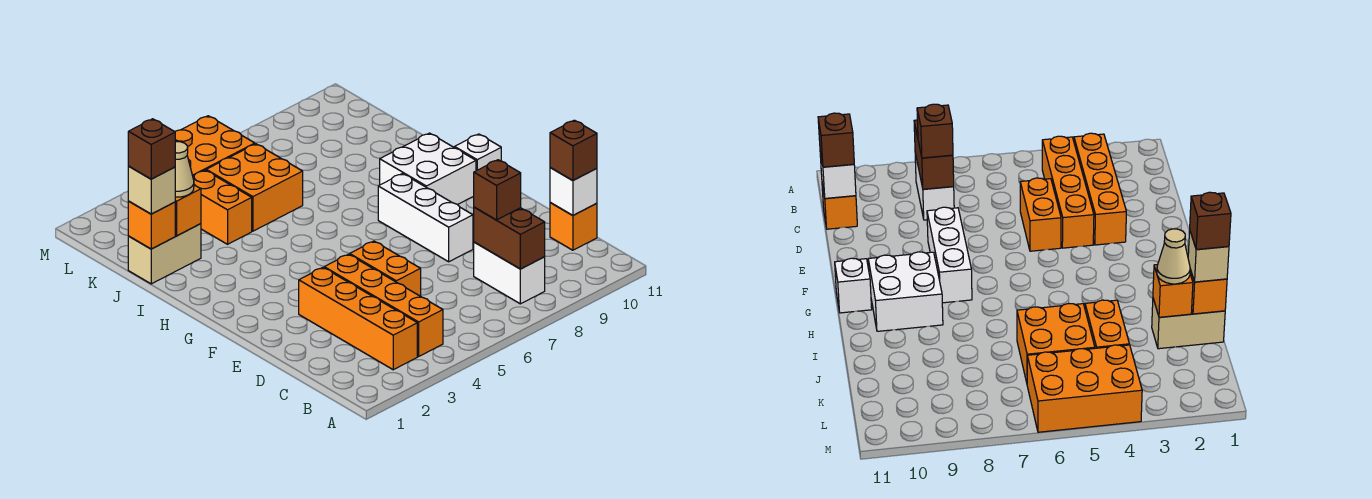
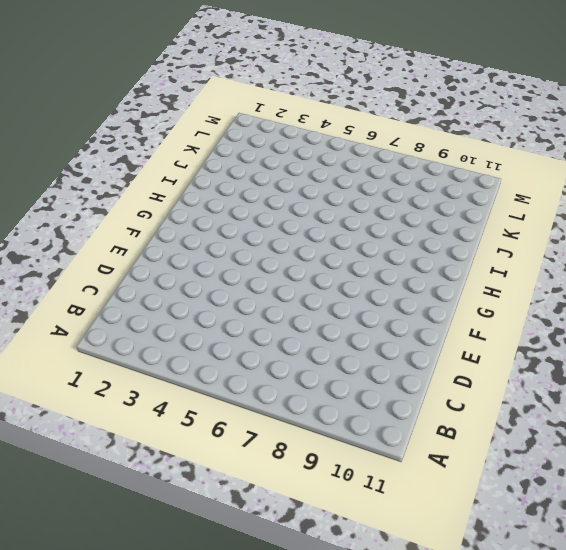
none -> orange brick B3:E3 level 1
none -> orange brick B4:E4 level 1
none -> white brick B8:C8 level 1

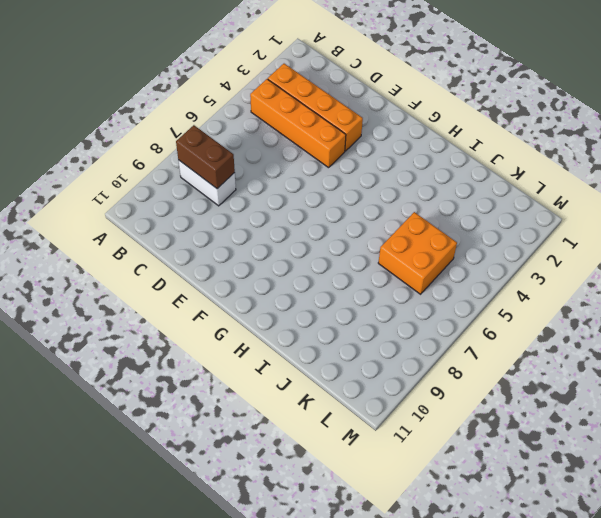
none -> orange brick C11 level 1
none -> orange brick D5:E5 level 1
none -> white brick E8:G8 level 1

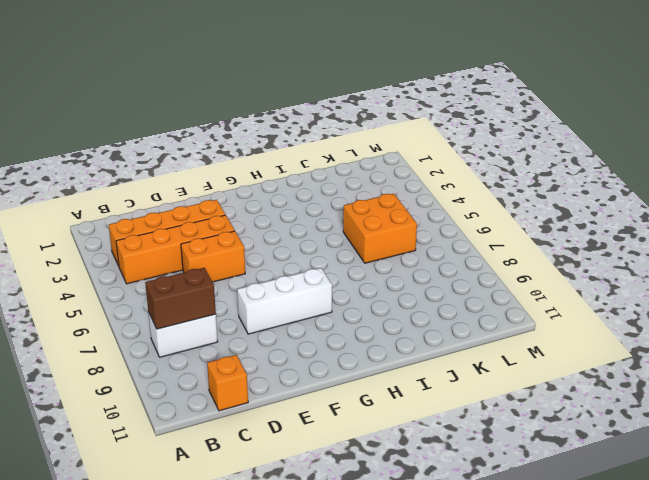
none -> white brick G9:H10 level 1
none -> white brick G11 level 1
none -> tan brick J1:J2 level 1

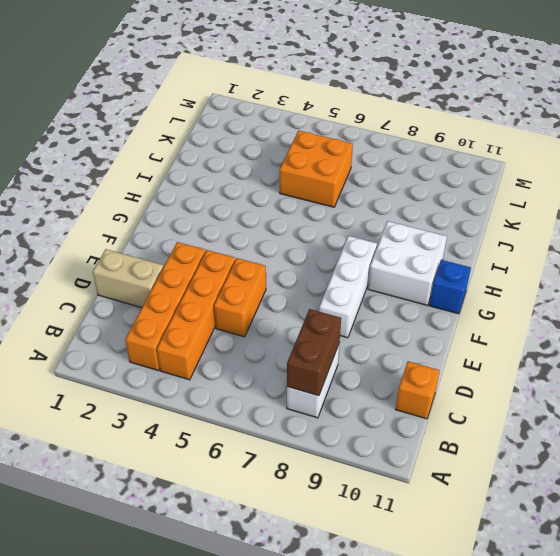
tan brick D1:D2 level 1 -> tan brick J1:J2 level 1
blue brick G11 level 1 -> white brick G11 level 1
none -> orange brick J4:K4 level 1
none -> orange brick L4:M6 level 1
none -> white brick C11 level 2

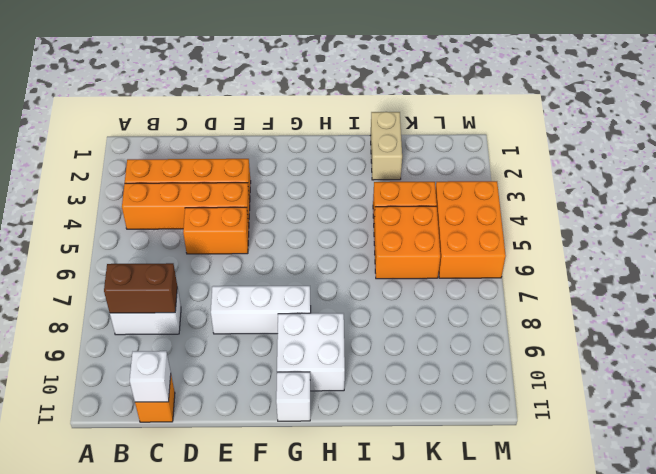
none -> orange brick J1 level 2
none -> orange brick J2 level 2
none -> brown brick C8 level 3

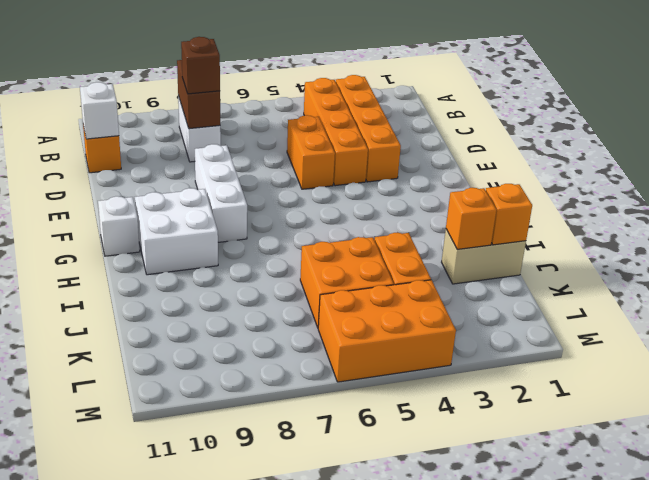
none -> brown brick C11 level 3
none -> tan brick J1 level 3
none -> tan cone J2 level 3

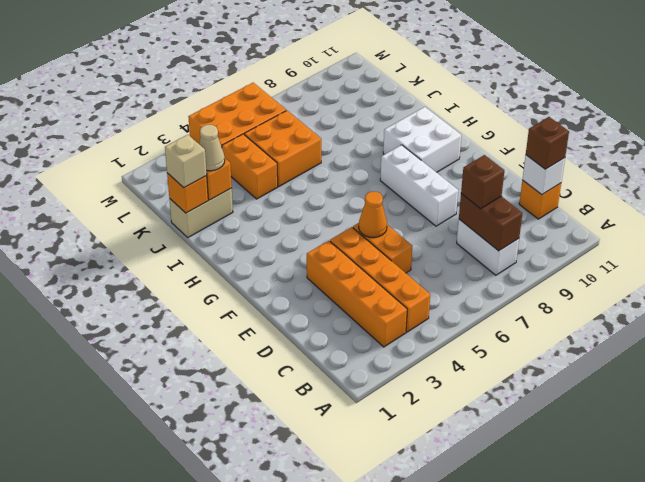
orange cone E5 level 2 -> none
none -> white brick G11 level 1
none -> brown brick J1 level 4

